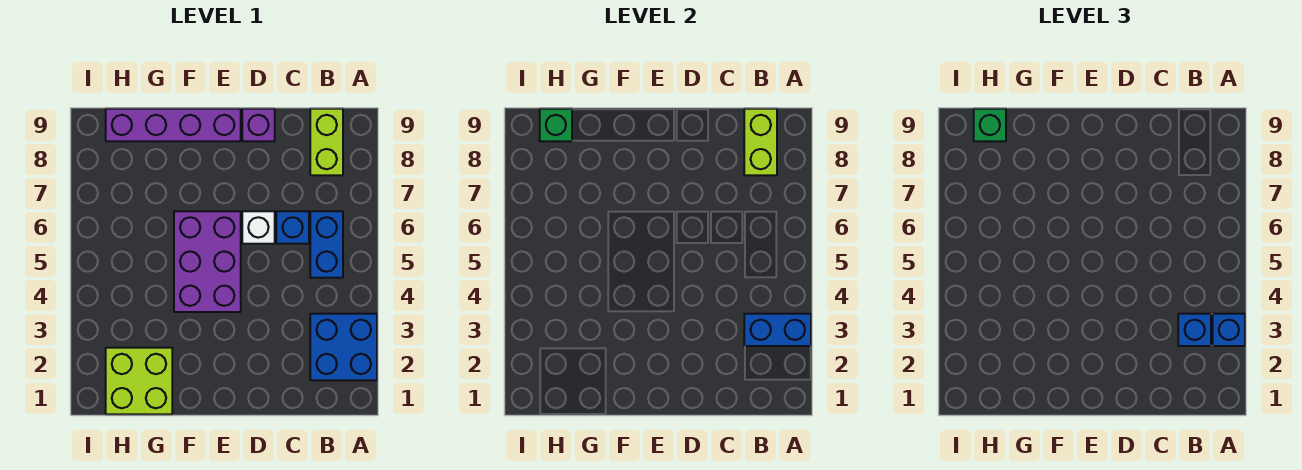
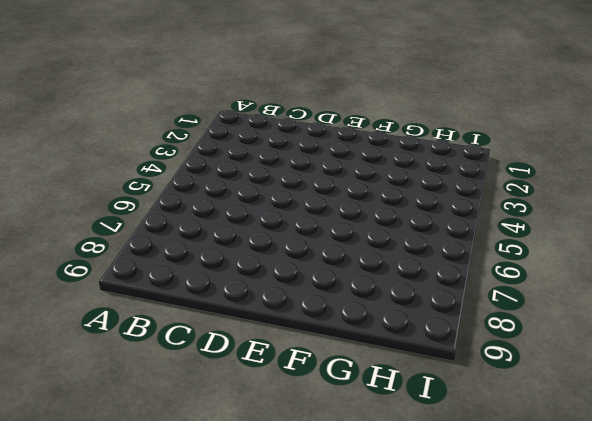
none -> blue brick A2:B3 level 1
none -> blue brick B5:B6 level 1
none -> lime brick B8:B9 level 1

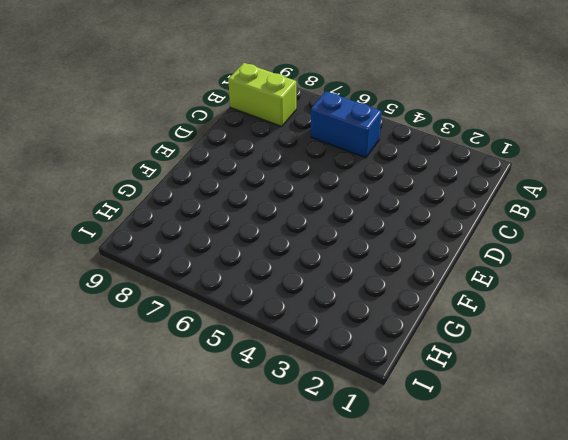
none -> blue brick A2:B3 level 1
none -> blue brick C6 level 1
none -> white brick D6 level 1

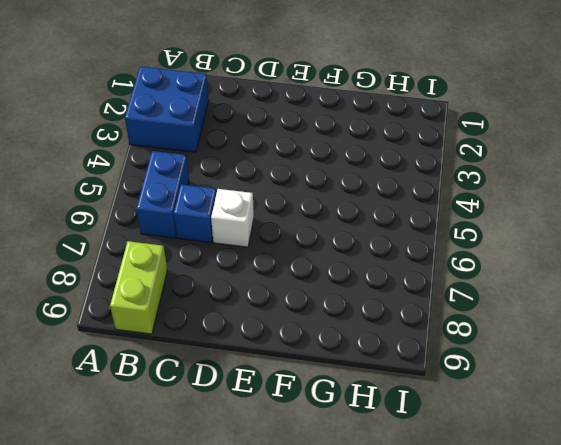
none -> purple brick D9 level 1
none -> purple brick E4:F6 level 1
none -> purple brick E9:H9 level 1

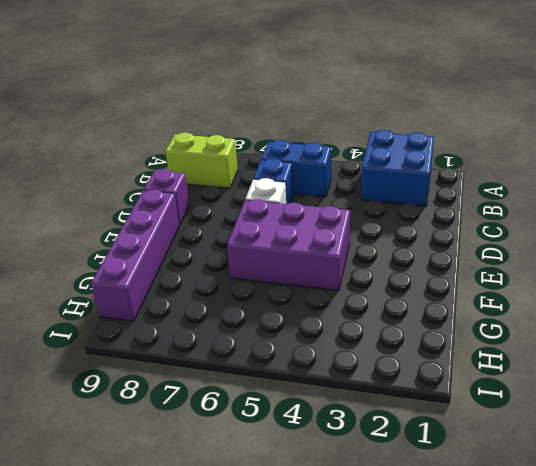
none -> lime brick G1:H2 level 1
none -> blue brick A3:B3 level 2
none -> lime brick B8:B9 level 2

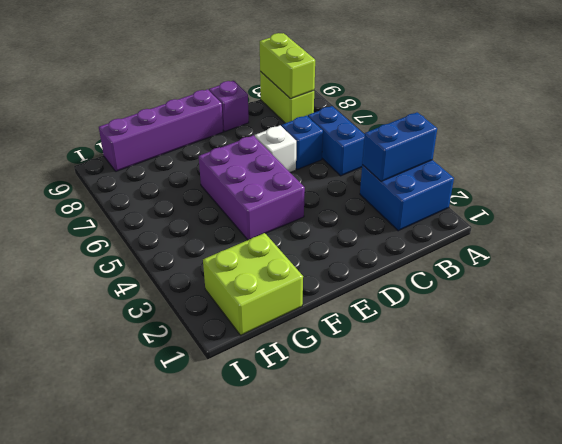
none -> green brick H9 level 2
none -> blue brick A3 level 3
none -> blue brick B3 level 3

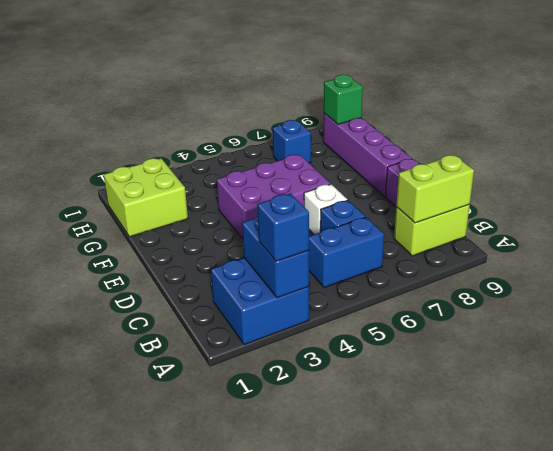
blue brick H7 level 1 -> blue brick B3 level 3
none -> green brick H9 level 3

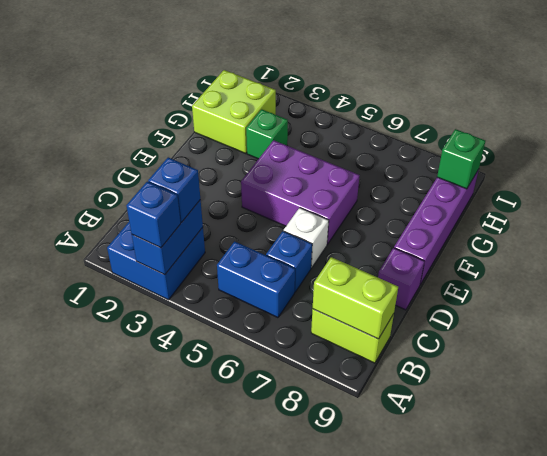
green brick G3 level 1 -> green brick H9 level 3

